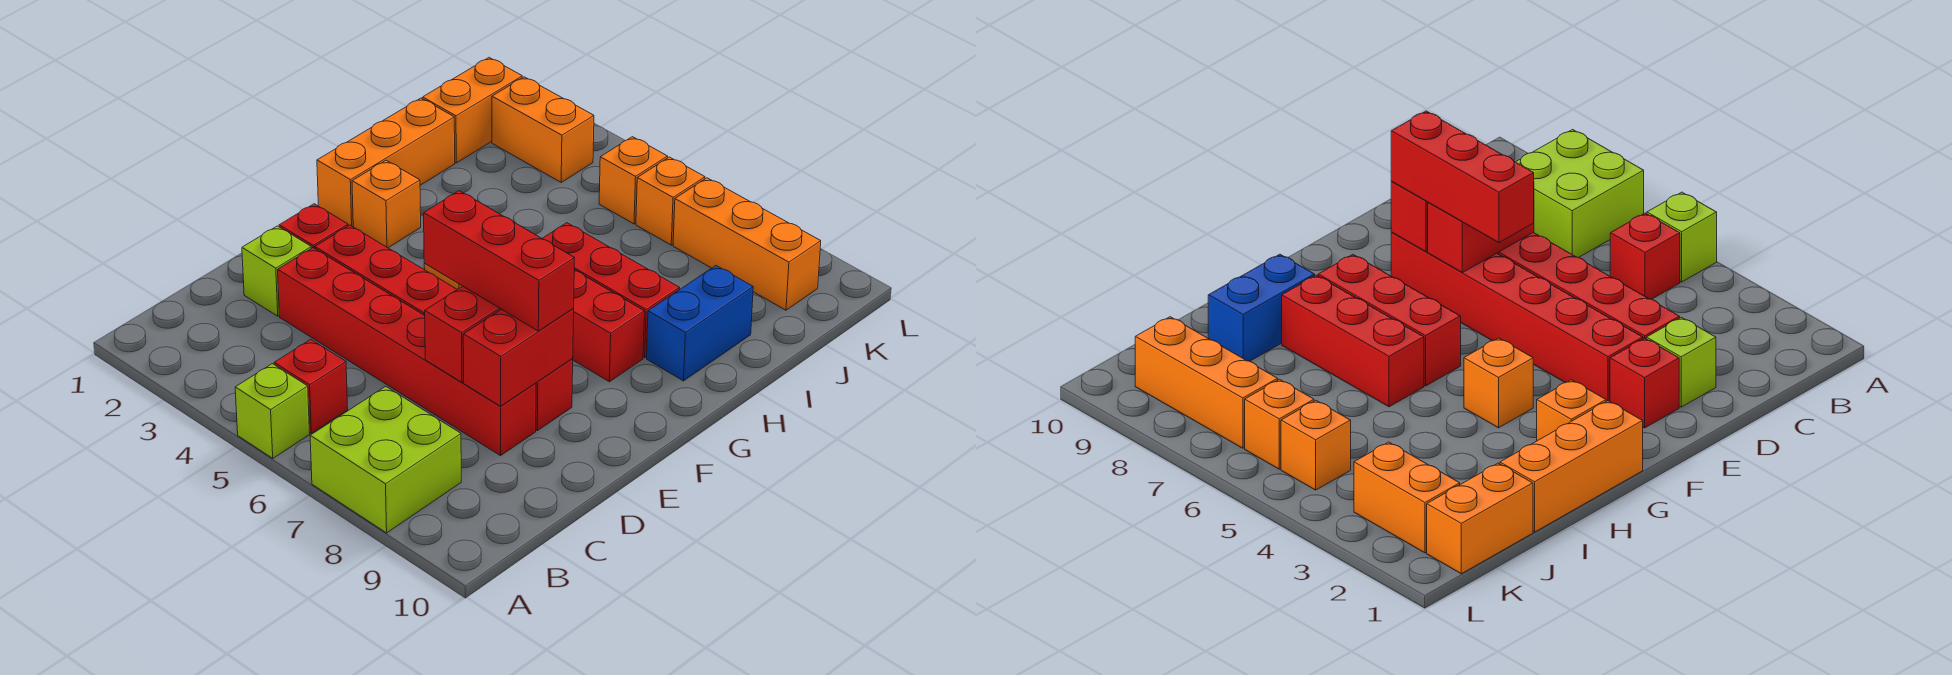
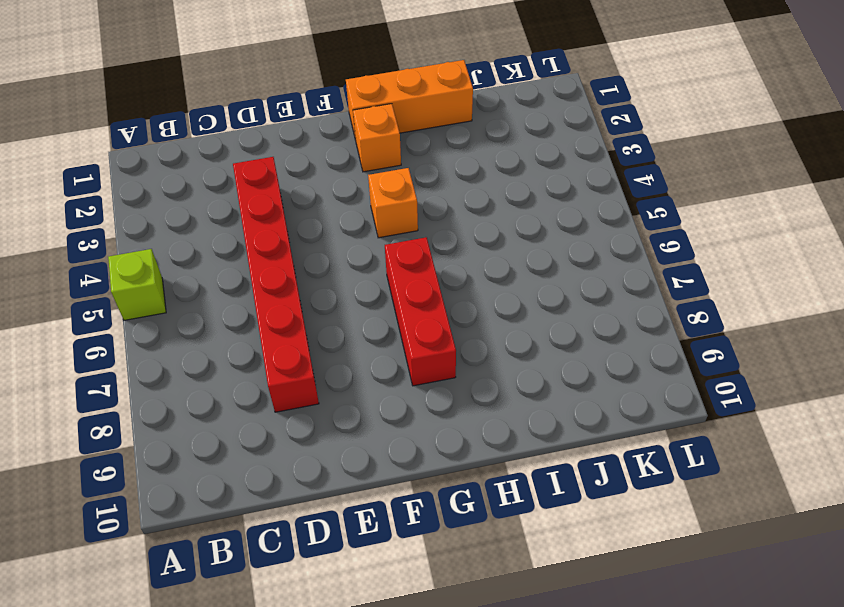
none -> lime brick A7:B8 level 1
none -> red brick B5 level 1
none -> lime brick D2 level 1

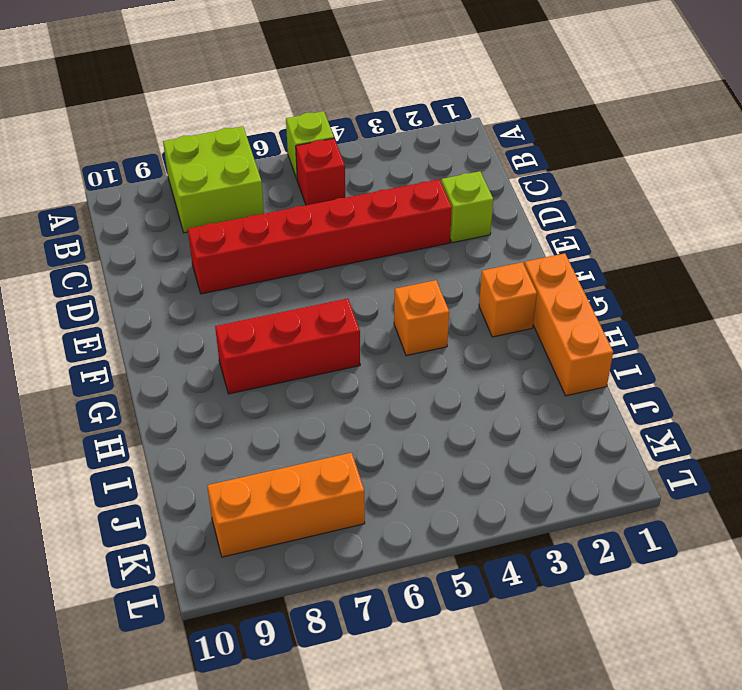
none -> red brick E2 level 1
none -> red brick E3:E8 level 1
none -> red brick H6:H8 level 1

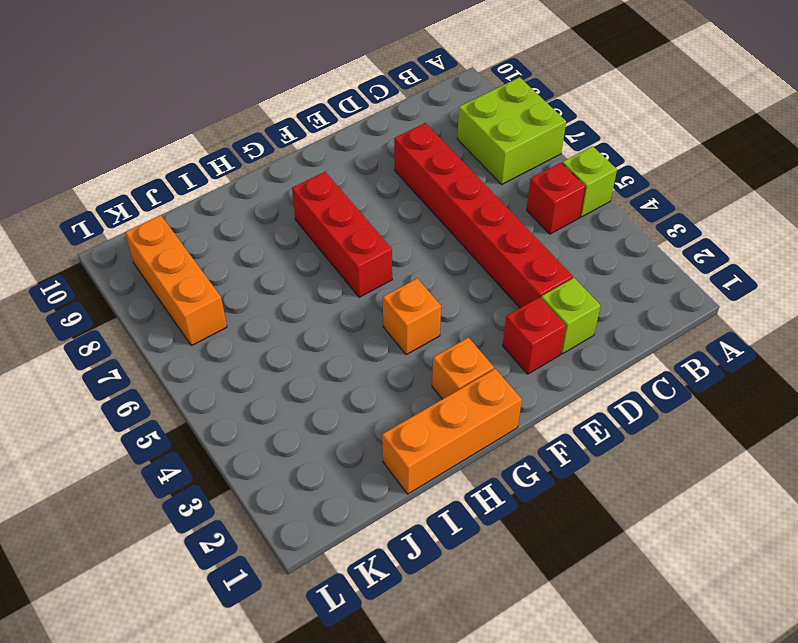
none -> red brick E3:E8 level 1
none -> red brick H6:H8 level 1
none -> blue brick H9:I9 level 1

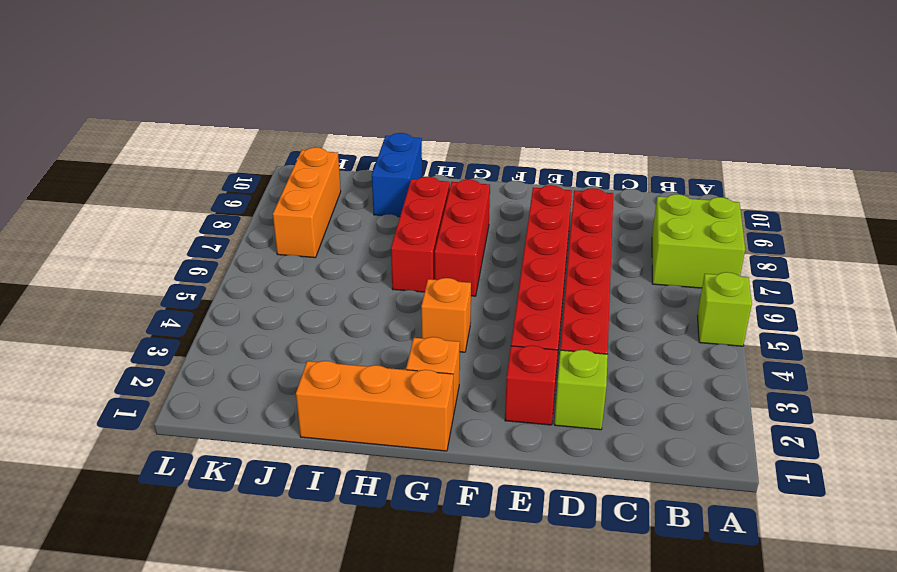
blue brick I9:I10 level 1 -> blue brick H9:I9 level 1
none -> red brick B5 level 1
none -> orange brick J1:K1 level 1
none -> orange brick K2:K3 level 1

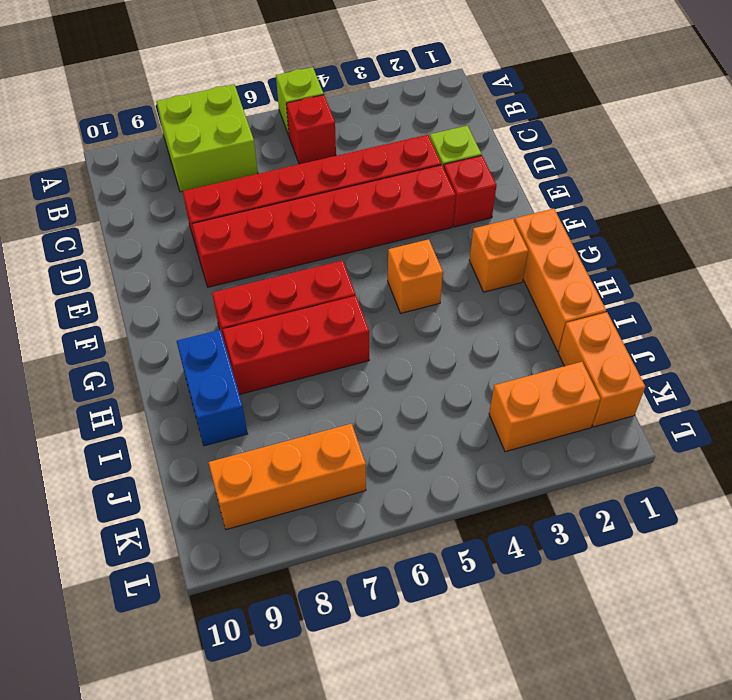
none -> orange brick K5 level 1
none -> orange brick K6 level 1
none -> red brick D7:E7 level 2

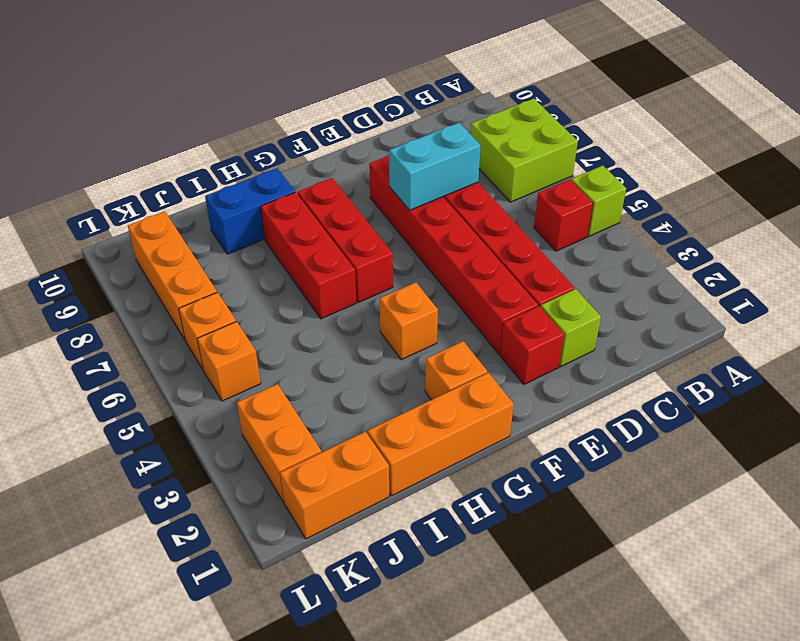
cyan brick D7:E7 level 2 -> red brick D7:E7 level 2
none -> red brick D8:E8 level 2
none -> red brick E6:E8 level 3

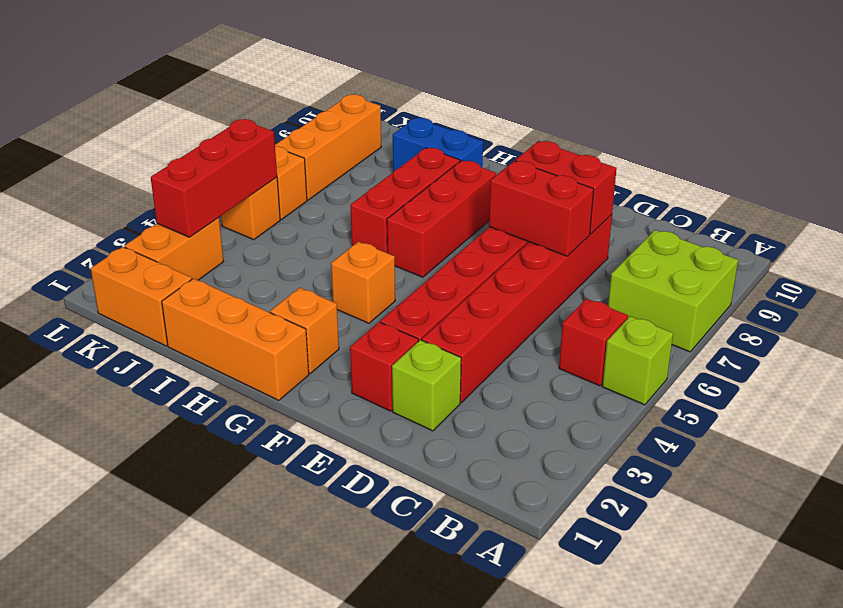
red brick K3:K5 level 2 -> red brick E6:E8 level 3

